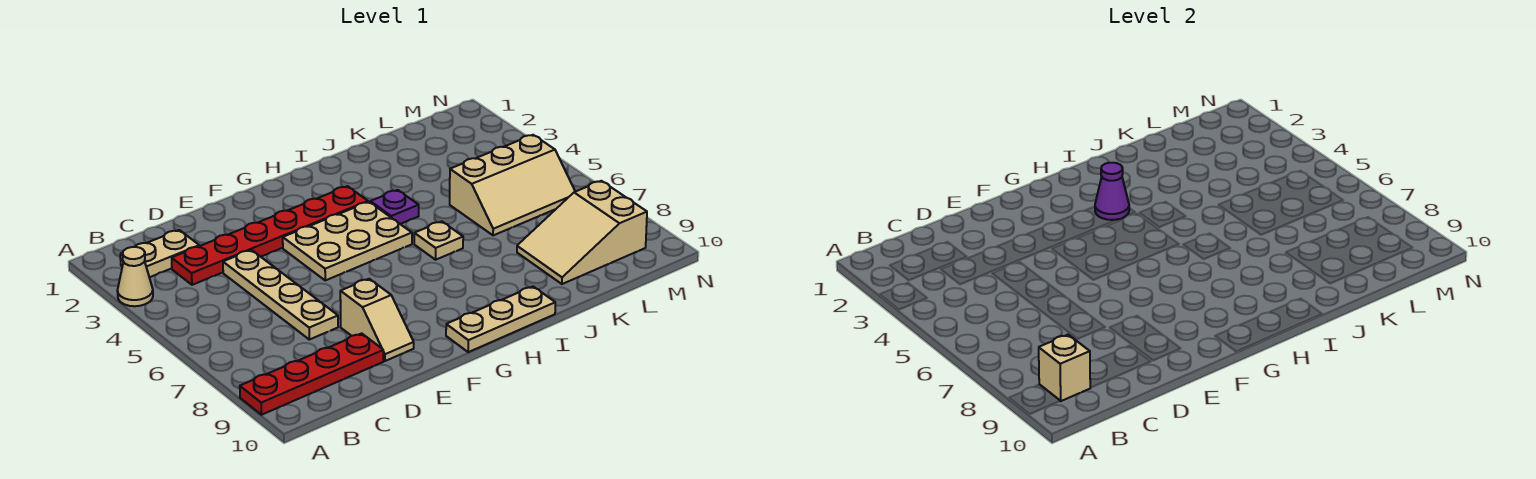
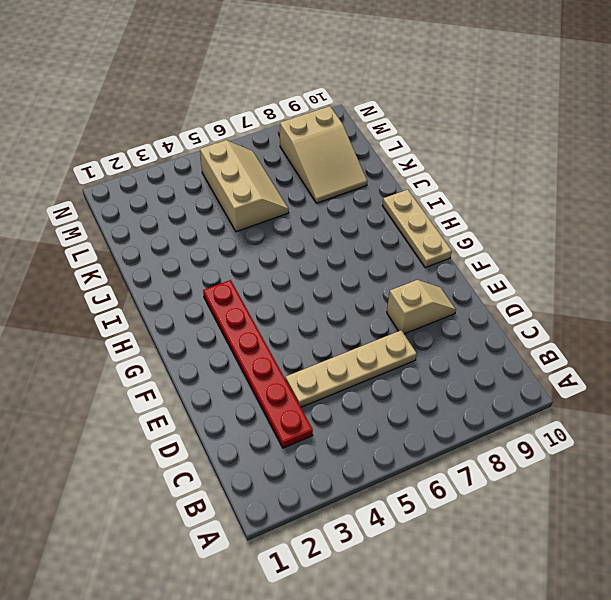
none -> tan cone A3 level 1
none -> red plate A9:D9 level 1
none -> tan plate B2:C2 level 1

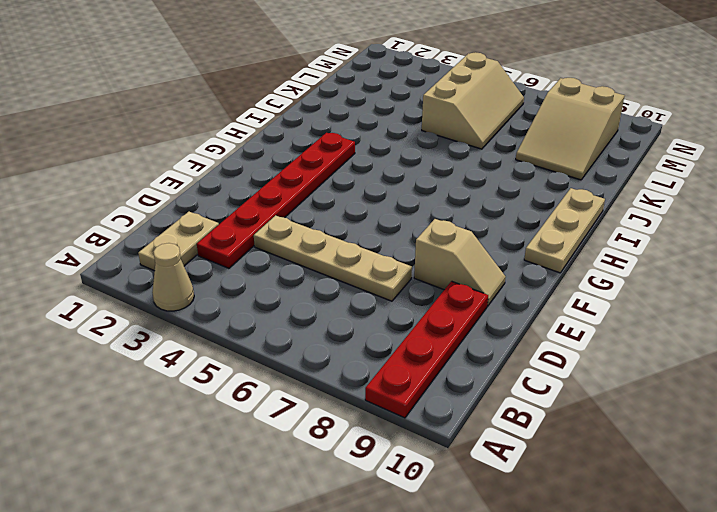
none -> tan plate F4:H5 level 1
none -> purple plate I4 level 1
none -> tan plate I6 level 1

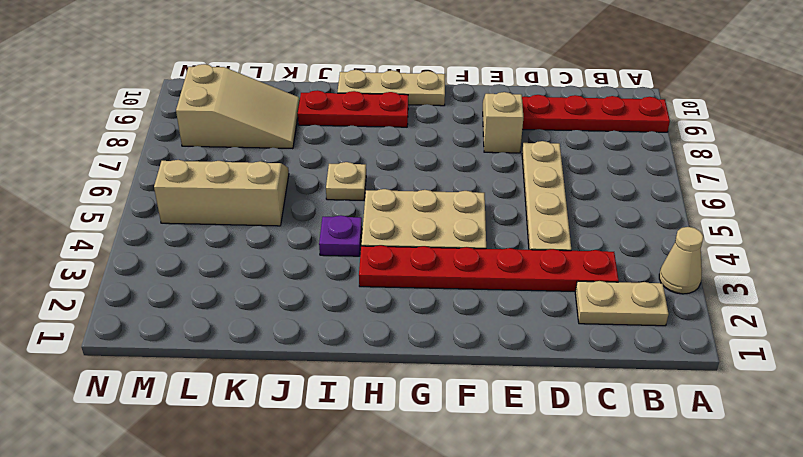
red plate H9:J9 level 1 -> none
none -> tan brick B9 level 2
none -> purple cone H3 level 2

